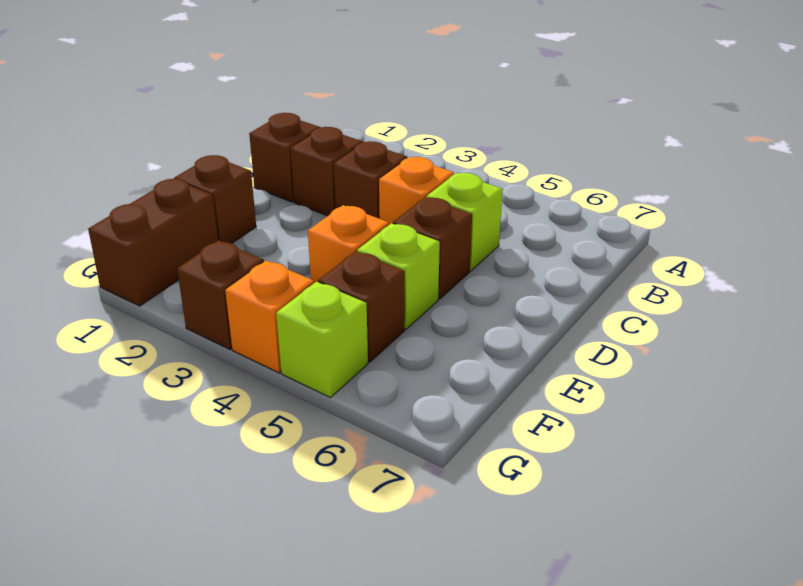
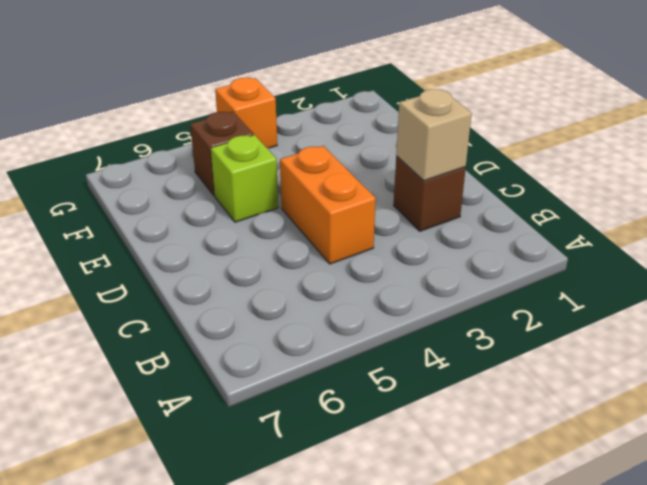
tan brick C2 level 2 -> none
orange brick C4:D4 level 1 -> orange brick C4 level 1
none -> brown brick C1 level 1
none -> brown brick C3 level 1
none -> lime brick C5 level 1

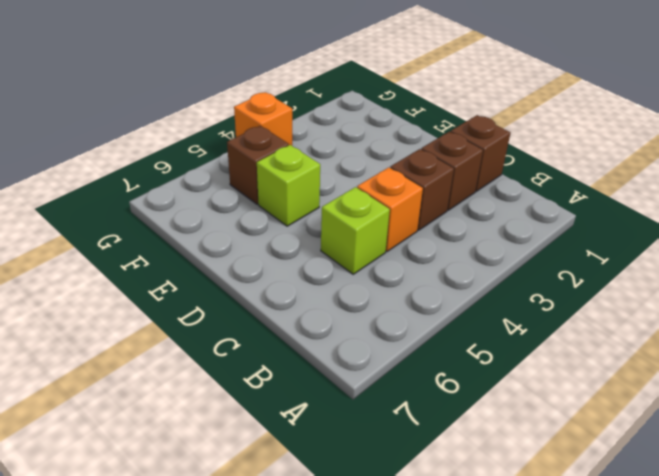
none -> brown brick D5 level 1
none -> brown brick E1 level 1
none -> orange brick E4 level 1

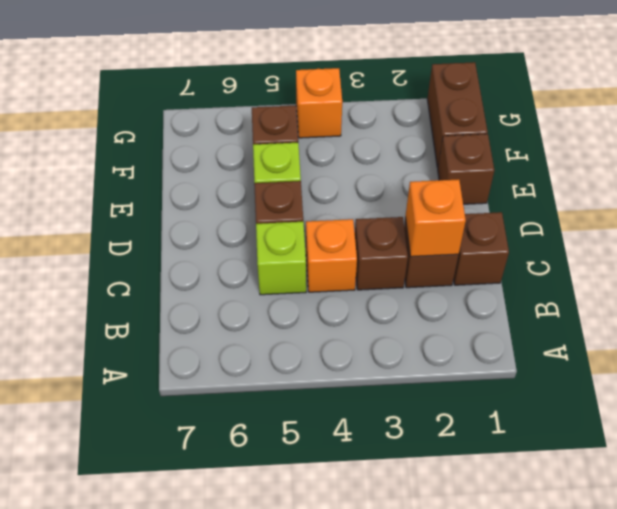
orange brick C2 level 2 -> orange brick E4 level 1
none -> brown brick G3 level 1
none -> lime brick G5 level 1

